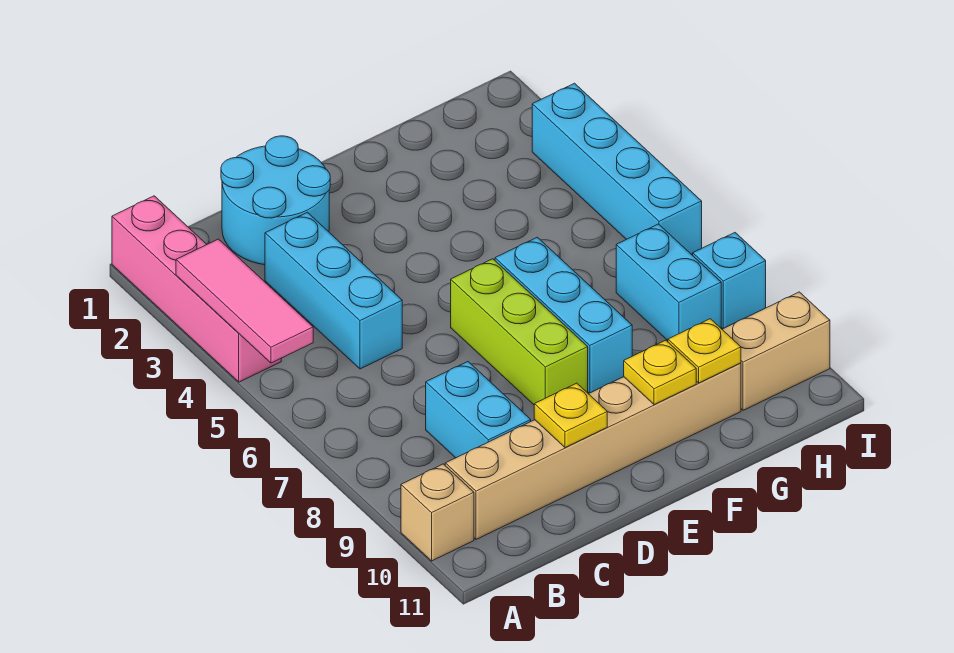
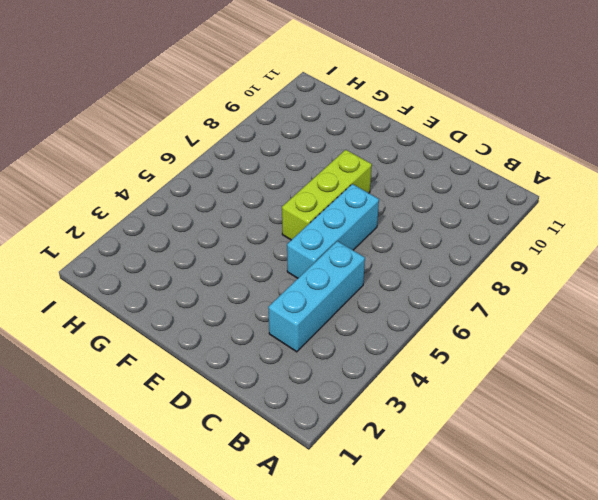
cyan brick D5:D7 level 1 -> cyan brick F6:F8 level 1
none -> pink brick A1:A4 level 1
none -> tan brick A10 level 1
none -> tan brick B10:G10 level 1

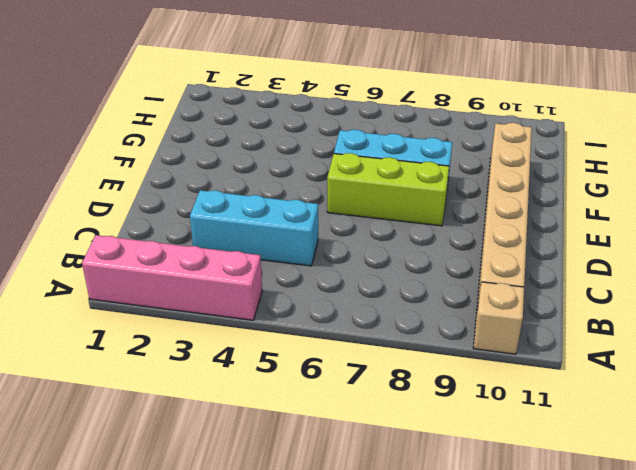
none -> cyan round brick C1:D2 level 1
none -> cyan brick C8:C9 level 1
none -> cyan brick H7:H8 level 1

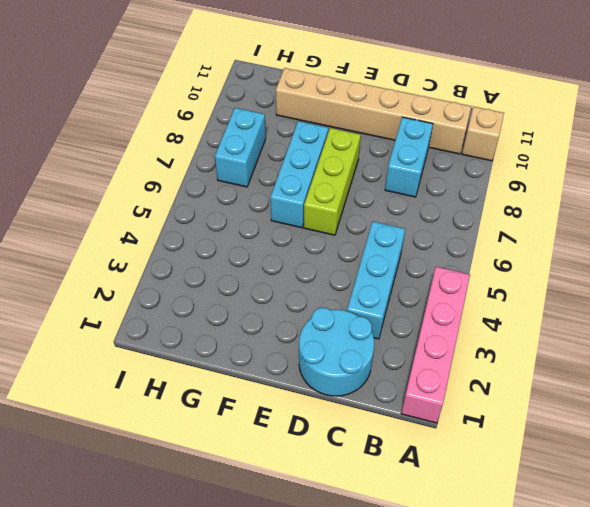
none -> tan brick H10:I10 level 1
none -> cyan brick I3:I6 level 1
none -> cyan brick I8 level 1

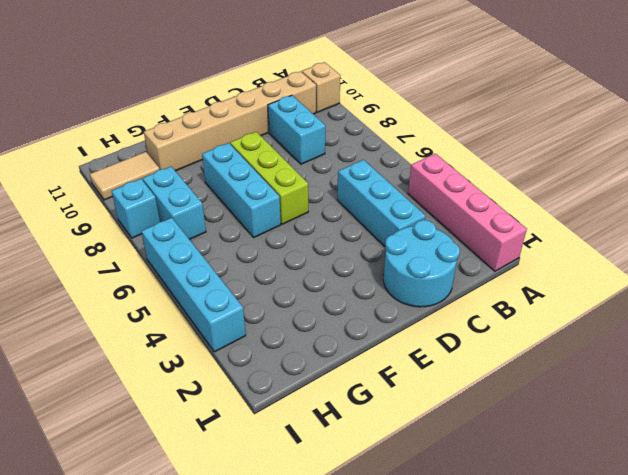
tan tile H10:I10 level 1 -> tan brick H10:I10 level 1
none -> pink tile A3:A5 level 2
none -> yellow plate D10 level 2
none -> yellow plate F10 level 2

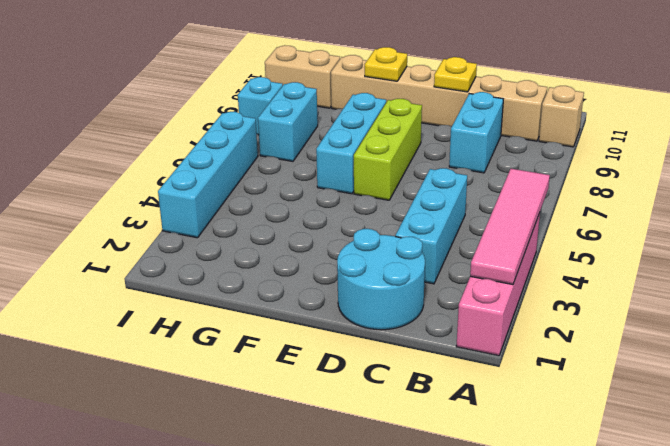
pink tile A2:A5 level 2 -> pink tile A3:A5 level 2
none -> yellow plate G10 level 2

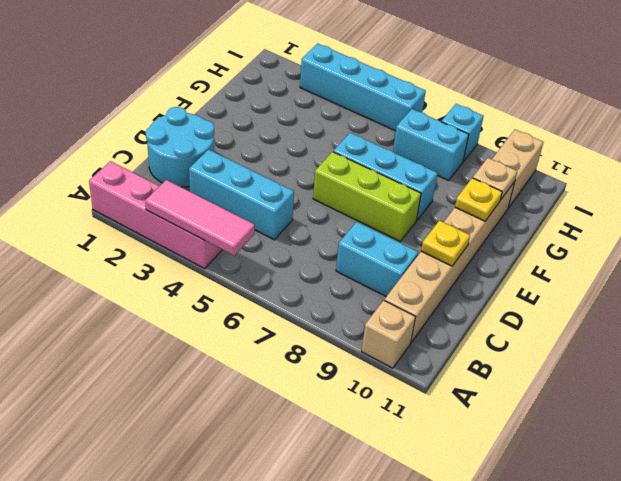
tan plate G10 level 2 -> yellow plate G10 level 2

